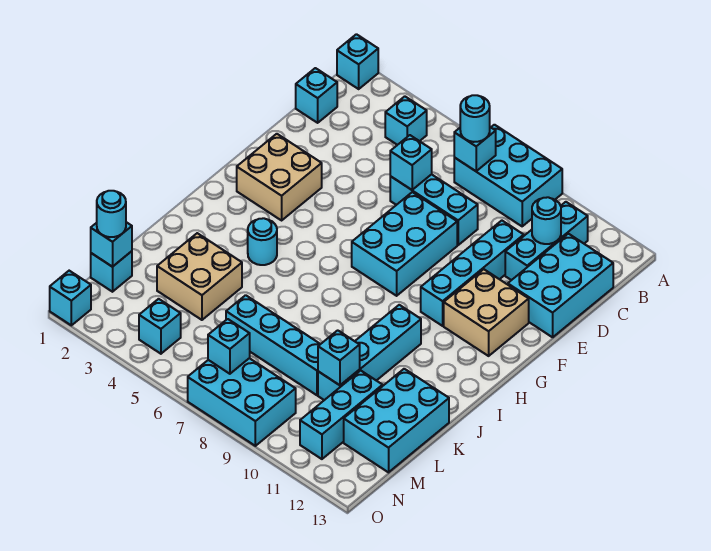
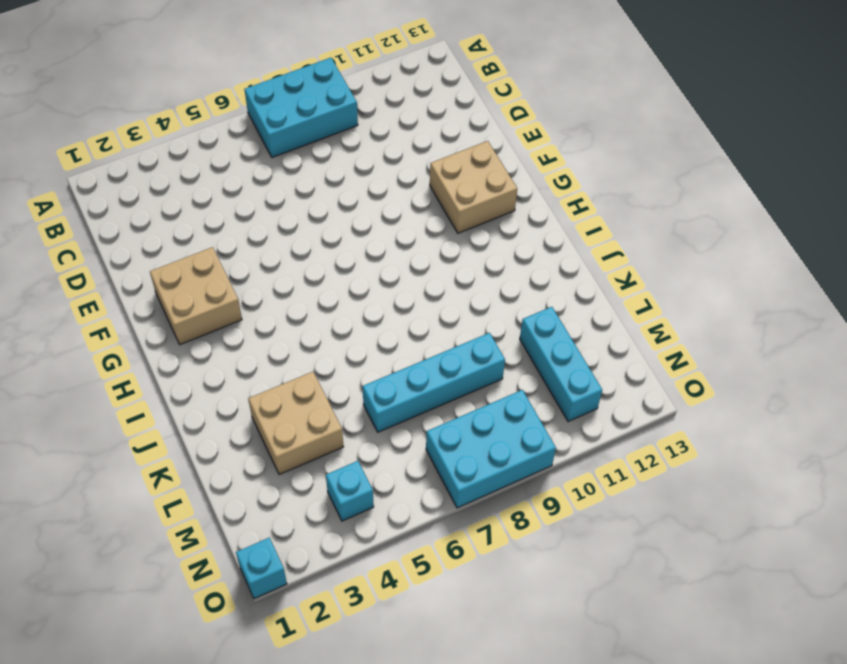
none -> cyan brick A1 level 1
none -> cyan brick B4 level 1
none -> cyan brick B11:D11 level 1

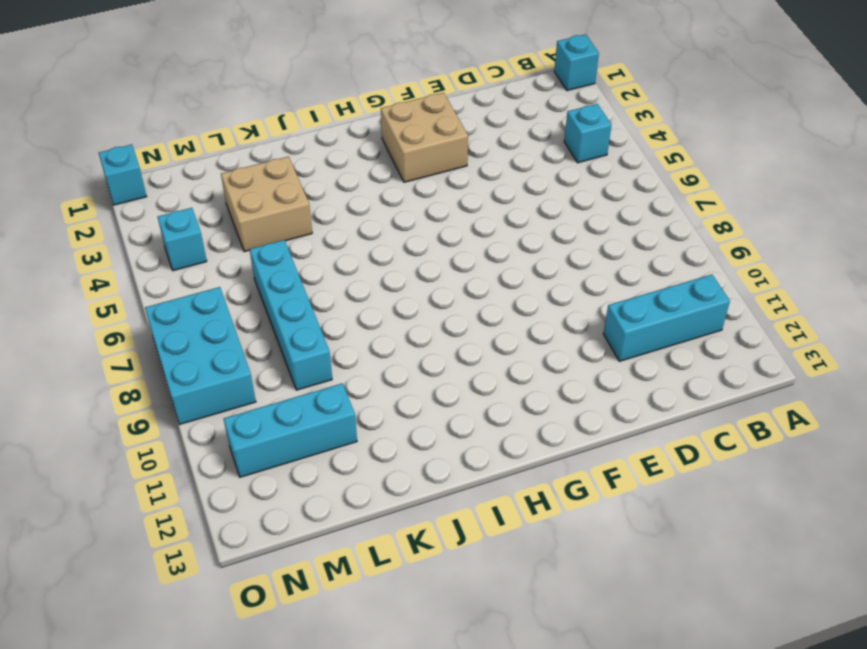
none -> cyan brick A7:B9 level 1
none -> cyan brick C1 level 1
none -> cyan brick C12:E13 level 1

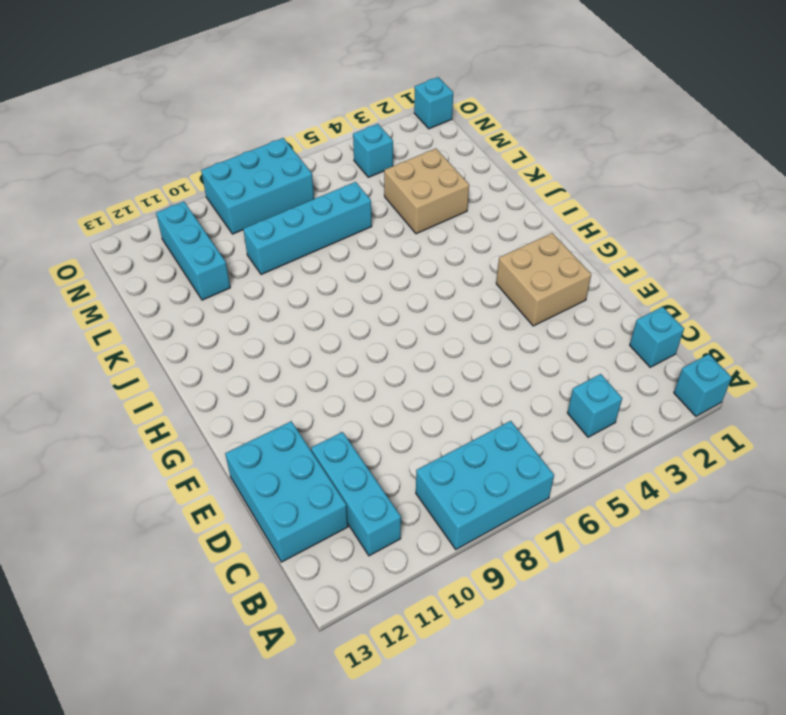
none -> cyan brick D6:D8 level 1
none -> cyan brick D10:G10 level 1
none -> cyan brick E7:G8 level 1

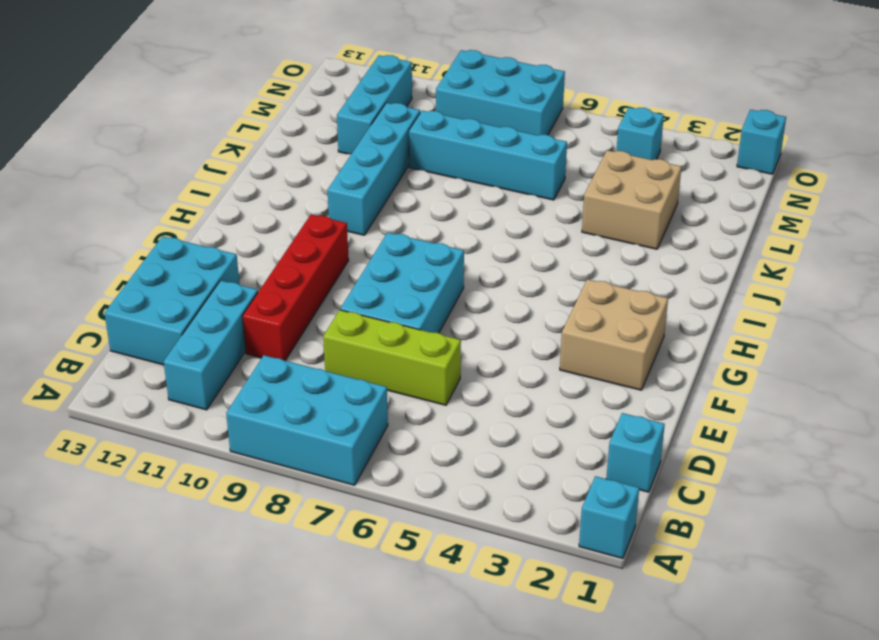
lime brick D6:D8 level 1 -> cyan brick D6:D8 level 1
red brick D10:G10 level 1 -> cyan brick D10:G10 level 1
none -> cyan brick B4 level 1
none -> tan brick F11:G12 level 1
none -> cyan round brick I4 level 1

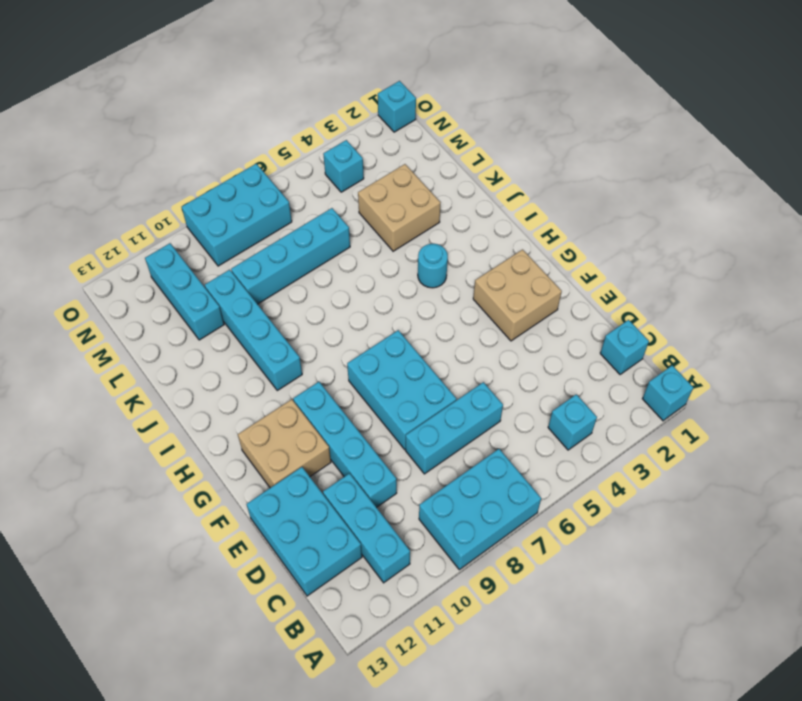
none -> cyan brick K12:M13 level 1
none -> cyan brick M1 level 1
none -> cyan brick B7 level 2

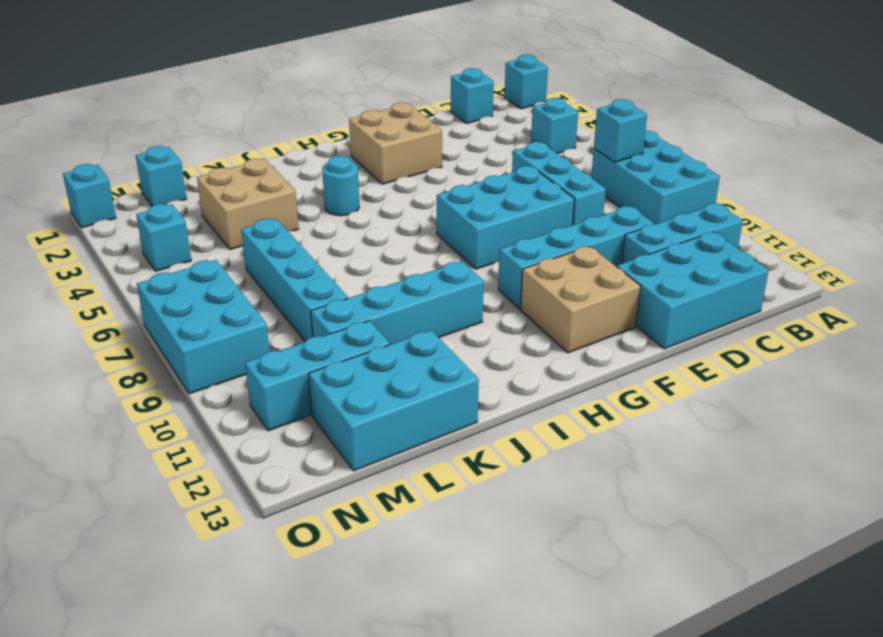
none -> cyan round brick C11 level 2
none -> cyan brick D6 level 2
none -> cyan brick L10 level 2

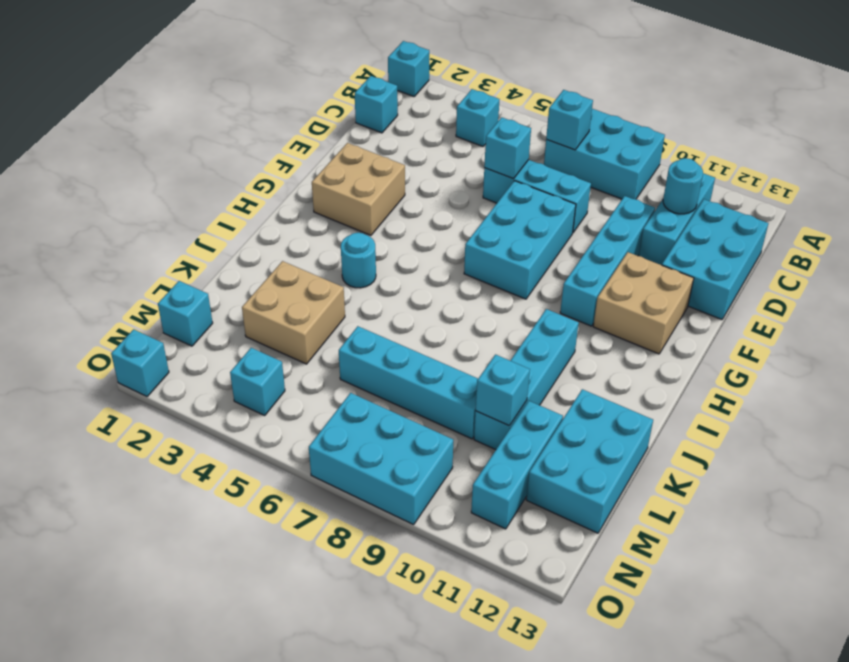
none -> cyan brick M1 level 2
none -> cyan brick N7 level 2
none -> cyan round brick B7 level 3

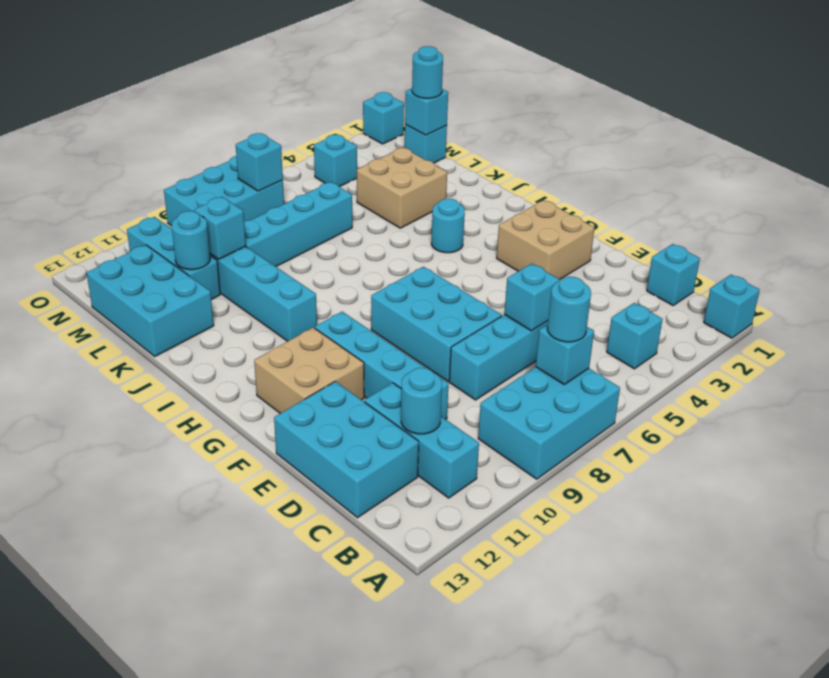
cyan round brick L11 level 2 -> none

